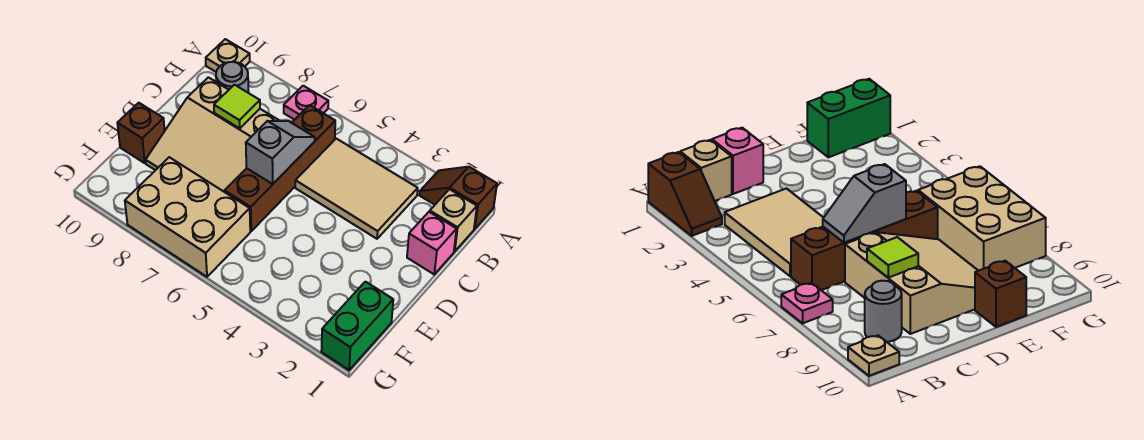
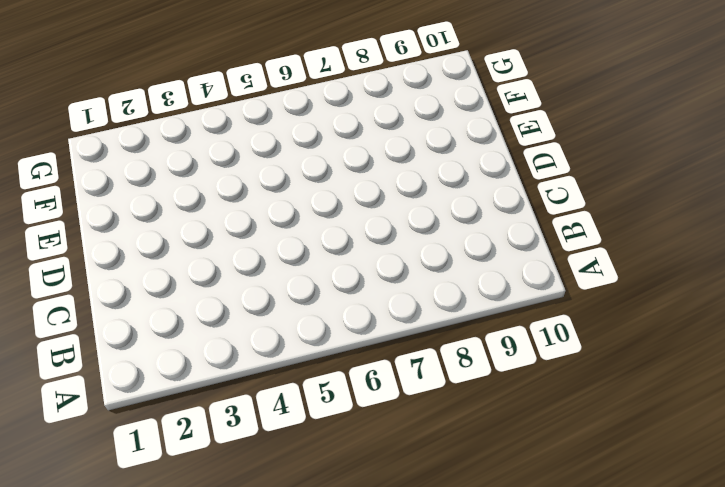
none -> brown slope A1:A2 level 1 top 1
none -> pink plate A7 level 1
none -> tan plate A10 level 1

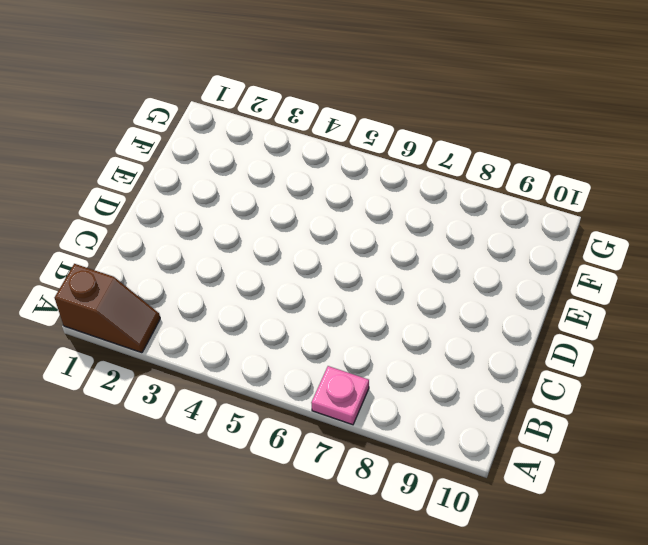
none -> tan plate A10 level 1
none -> tan brick B1 level 1
none -> tan tile B3:C5 level 1

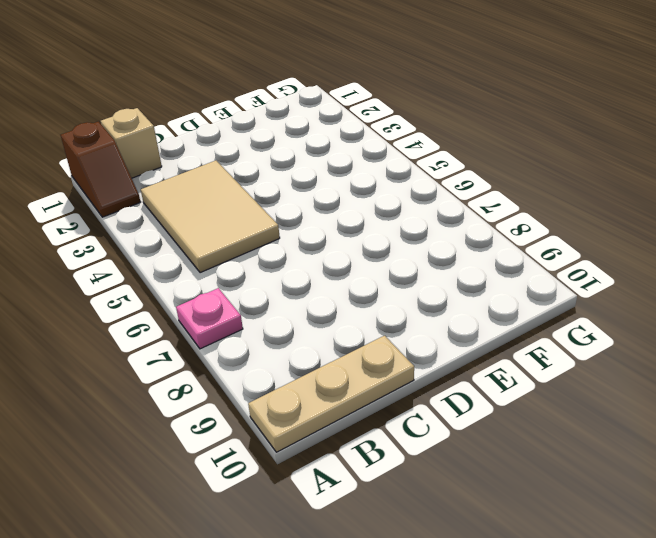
tan plate A10:C10 level 1 -> tan plate A10 level 1
none -> brown brick B6:E6 level 1
none -> grey round brick B9 level 1
none -> pink brick C1 level 1

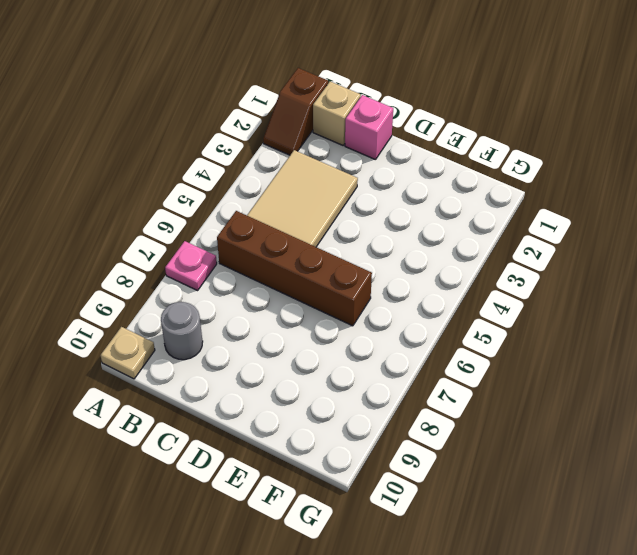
none -> tan slope C7:E9 level 1 top C
none -> brown brick E10 level 1
none -> green brick F1:G1 level 1

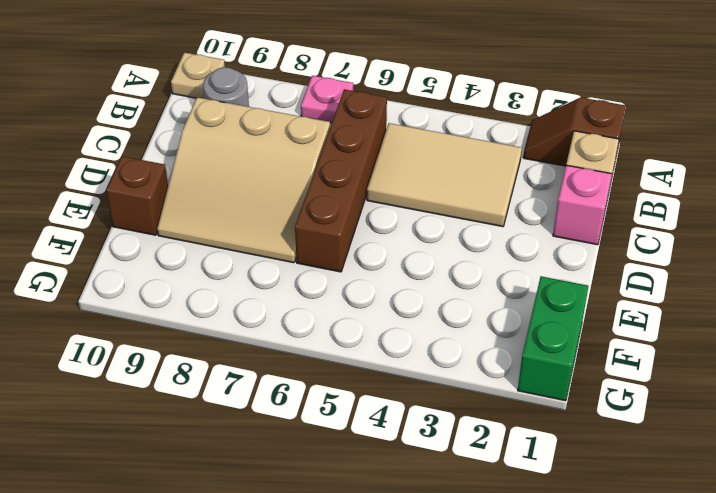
none -> tan brick F6:G8 level 1
none -> grey slope C6:D6 level 2 top D
none -> lime tile C8 level 2

